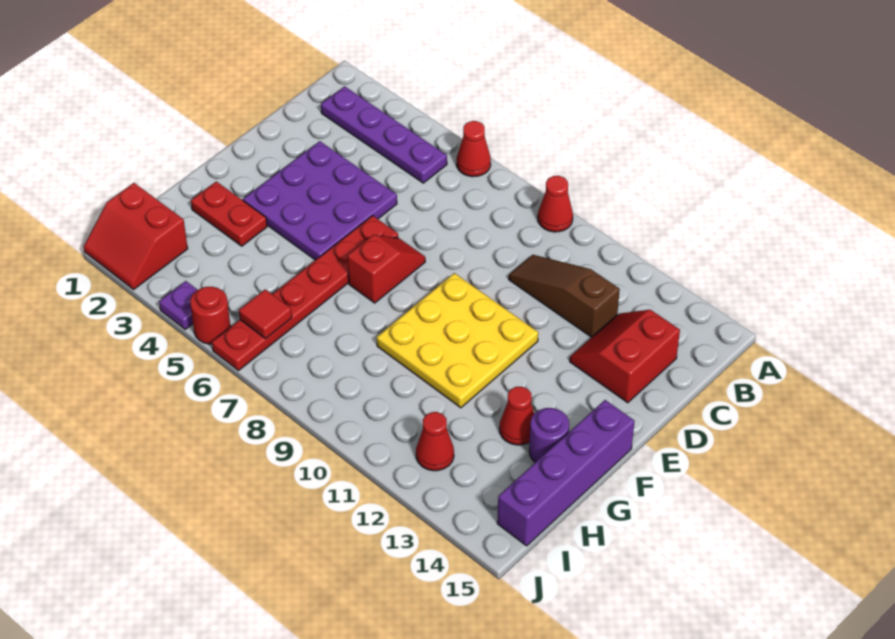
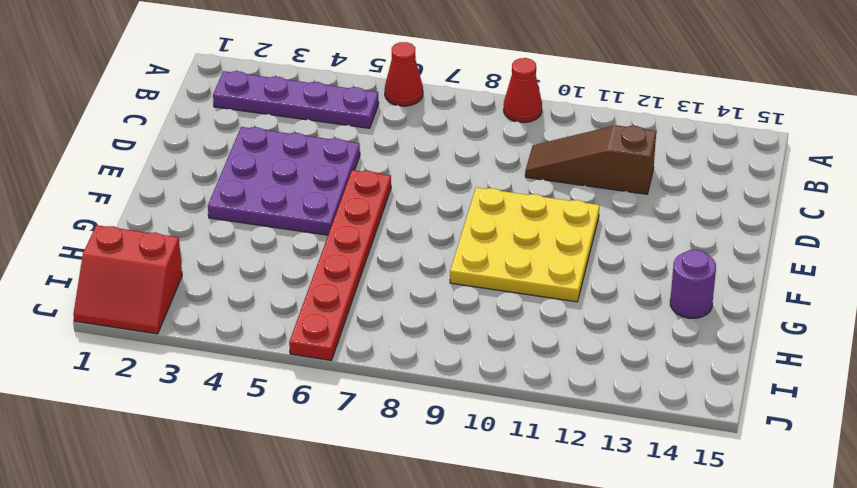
none -> red slope C13:D14 level 1 top 14
none -> red slope E7:F7 level 1 top F
none -> purple brick F15:I15 level 1

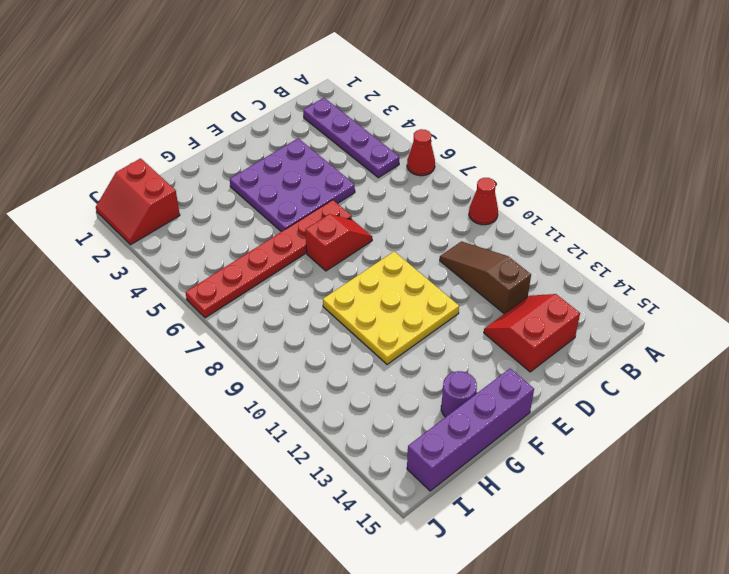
none -> red plate G2:G3 level 1
none -> red cone G13 level 1
none -> red cone I12 level 1

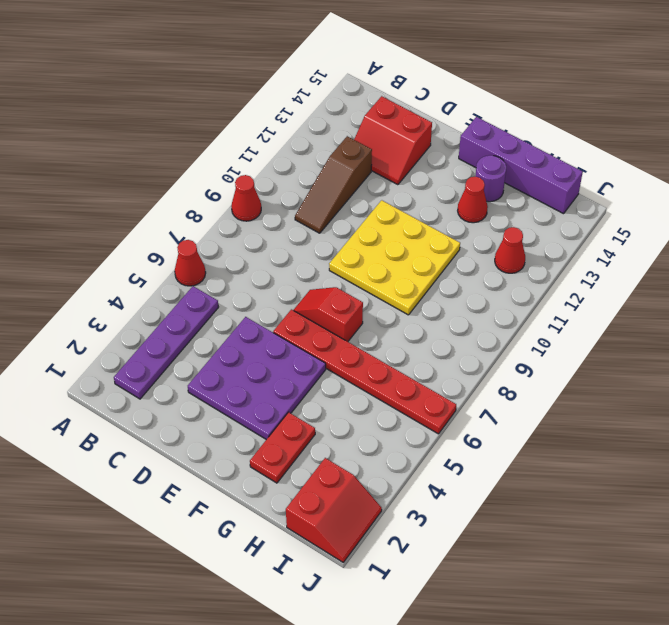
none -> purple plate J4 level 1
none -> red round brick J5 level 1
none -> red tile I6 level 2

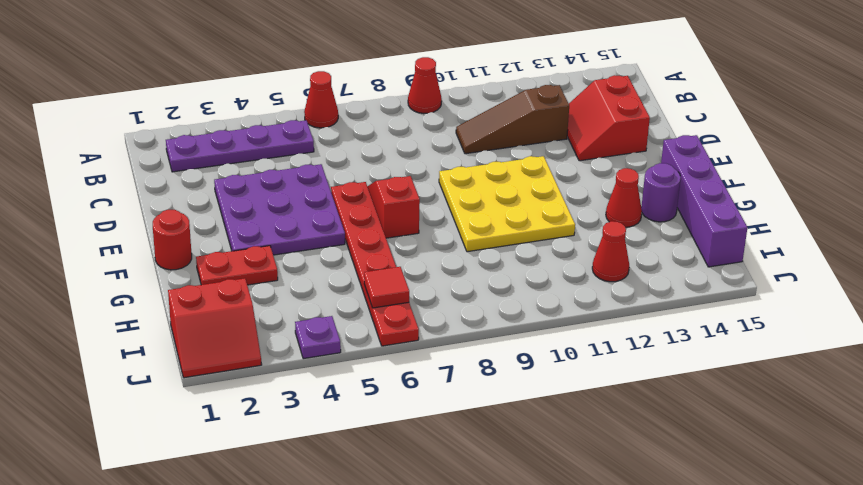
red round brick F1 level 1 -> red round brick J5 level 1

